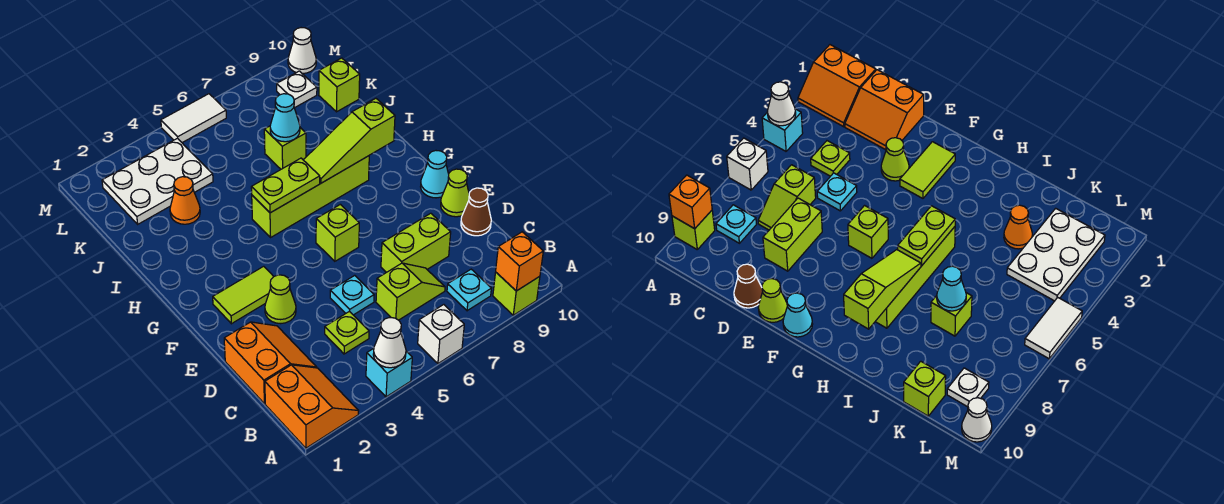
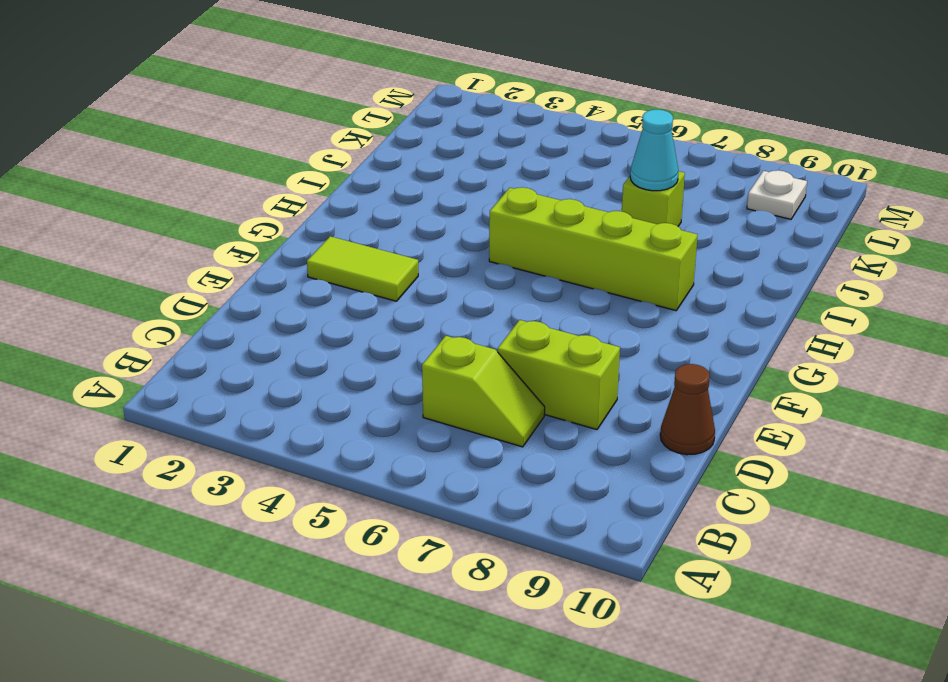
none -> orange slope A1:B2 level 1 top 1
none -> cyan brick A4 level 1
none -> white brick A6 level 1

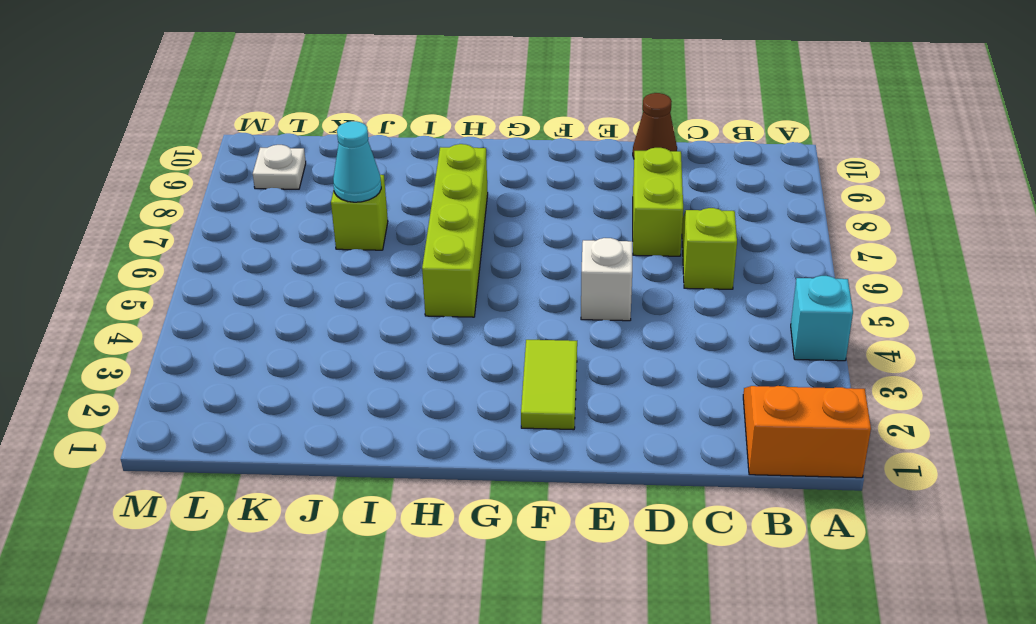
white brick E5 level 1 -> white brick A6 level 1
none -> lime brick A9 level 1
none -> cyan plate B8 level 1
none -> orange slope C1:D2 level 1 top 1

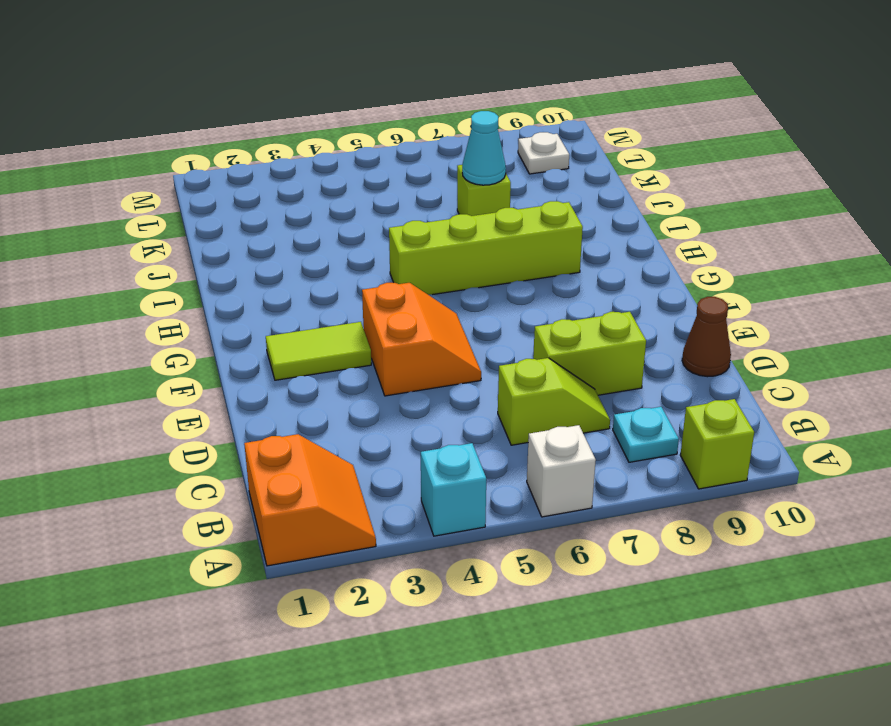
orange slope E4:F5 level 1 top 4 -> orange slope C1:D2 level 1 top 1
none -> lime plate C4 level 1
none -> cyan plate D5 level 1
none -> lime cone E3 level 1

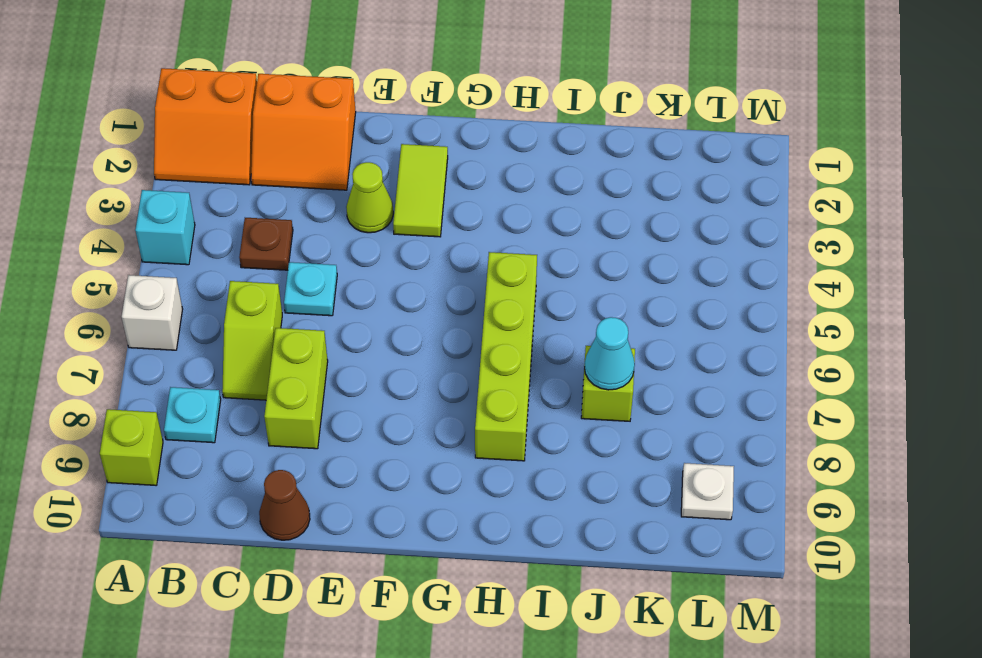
brown plate C4 level 1 -> lime plate C4 level 1
none -> lime cone E10 level 1
none -> lime brick F6 level 1
none -> cyan cone F10 level 1

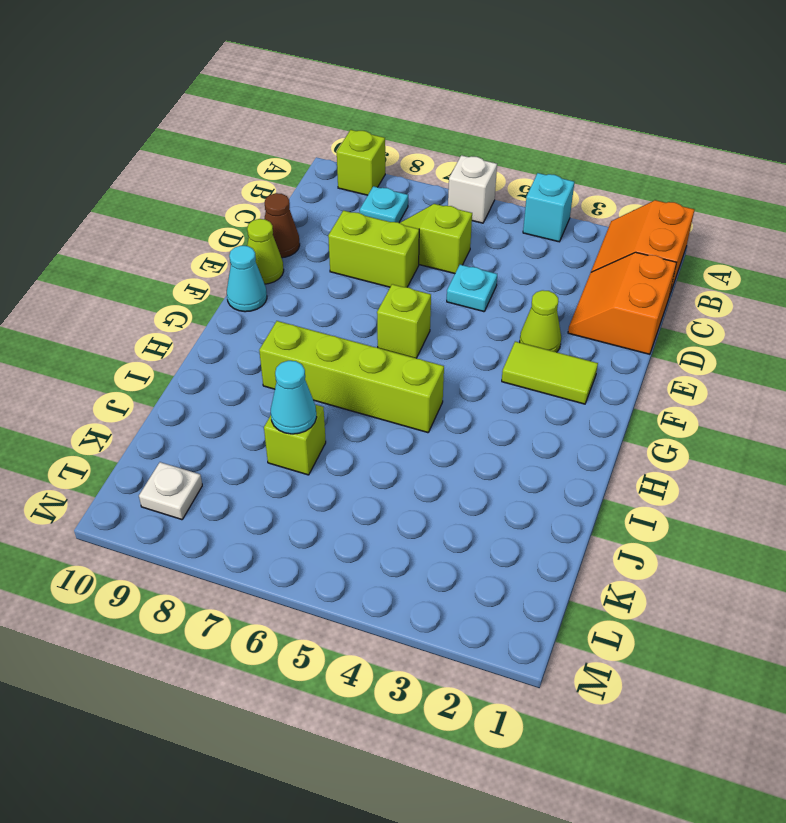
none -> lime plate C4 level 1
none -> orange cone J3 level 1
none -> white plate K2:L4 level 1

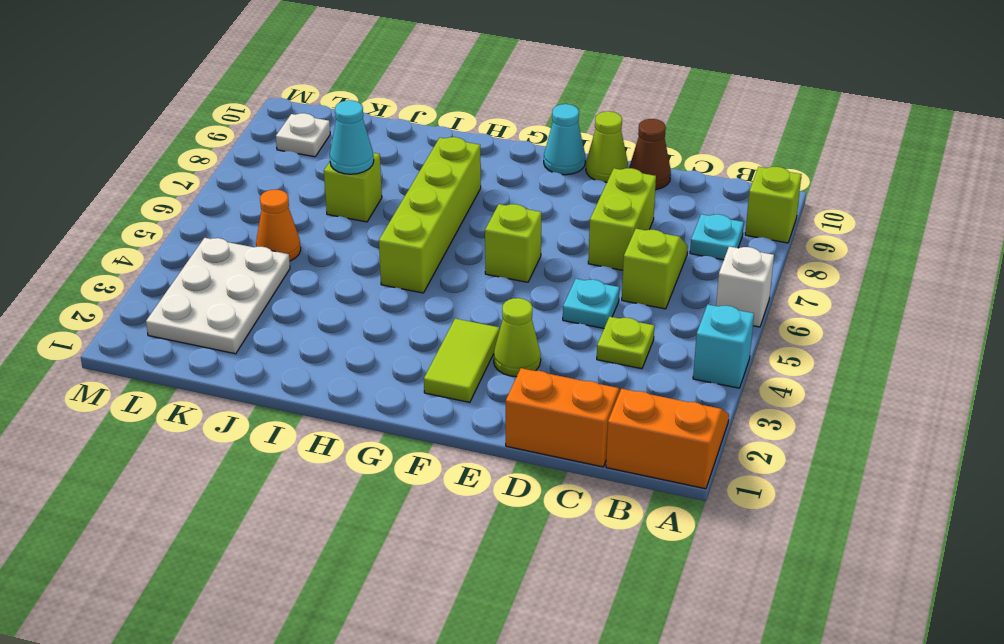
orange cone K5 level 1 -> orange cone J3 level 1
none -> lime brick K10 level 1
none -> white tile M5:M6 level 1
none -> white cone M10 level 1

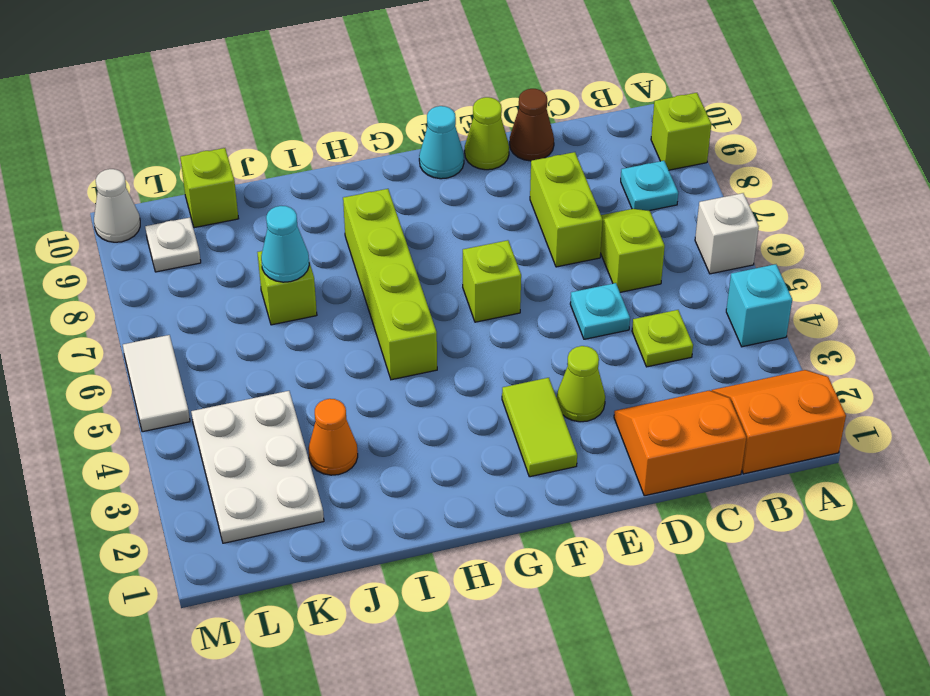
none -> white cone A4 level 2
none -> orange brick A9 level 2
none -> lime plate H5:H6 level 2

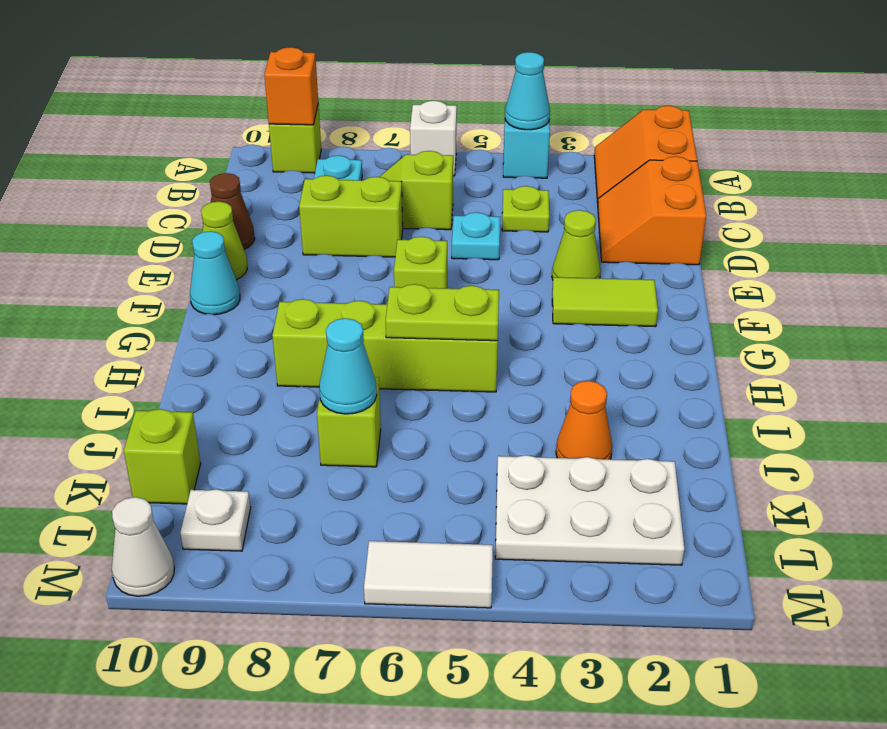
cyan cone A4 level 2 -> white cone A4 level 2
none -> lime slope H7:H9 level 2 top 9

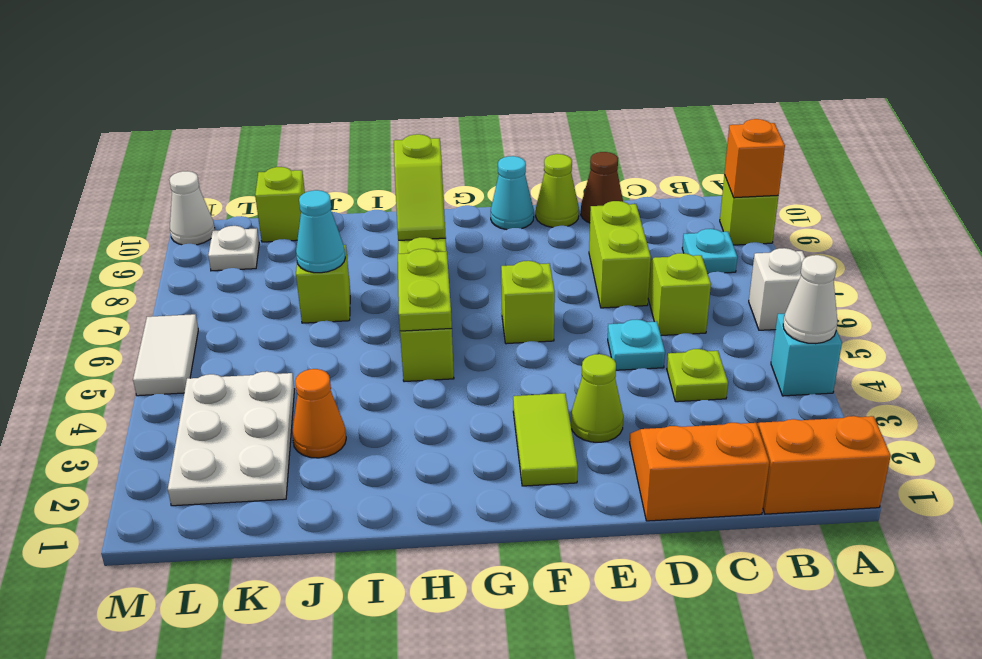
lime slope H8:H9 level 2 top 9 -> lime slope H7:H9 level 2 top 9

